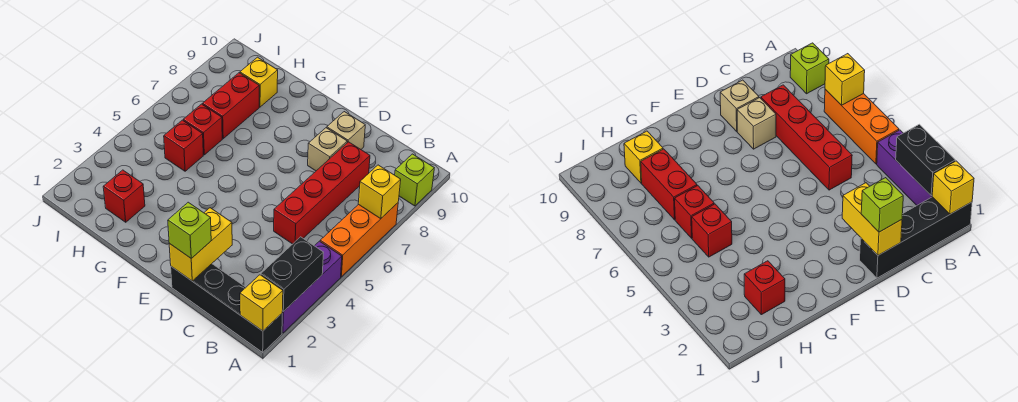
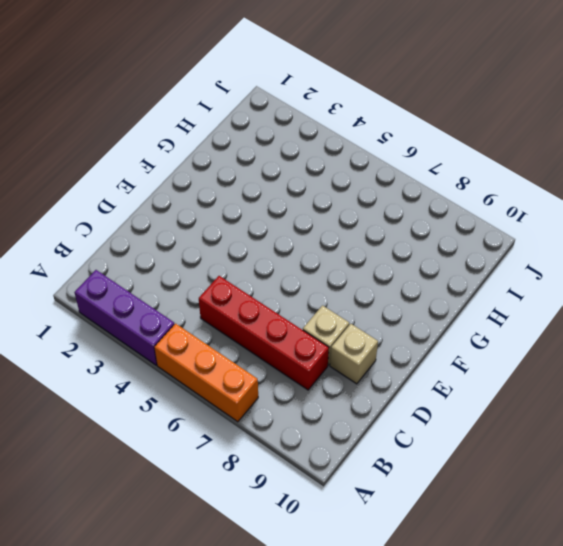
none -> black brick A1:D1 level 1
none -> lime brick A9 level 1
none -> red brick H2 level 1

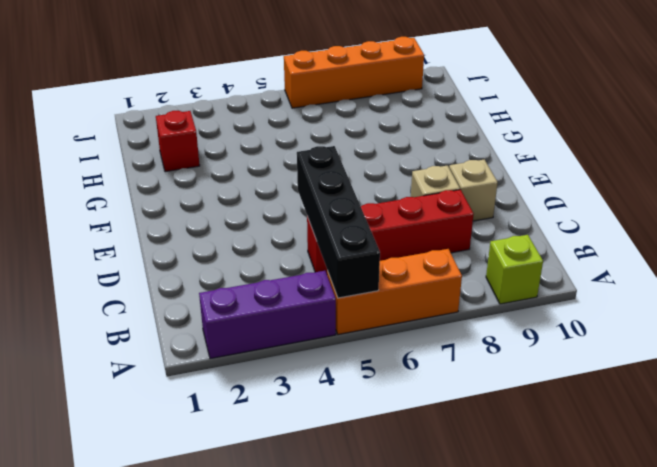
black brick A5:D5 level 2 -> black brick A1:D1 level 1
orange brick J6:J9 level 1 -> none
none -> red brick H5 level 1
none -> red brick H6 level 1
none -> red brick H7:H8 level 1

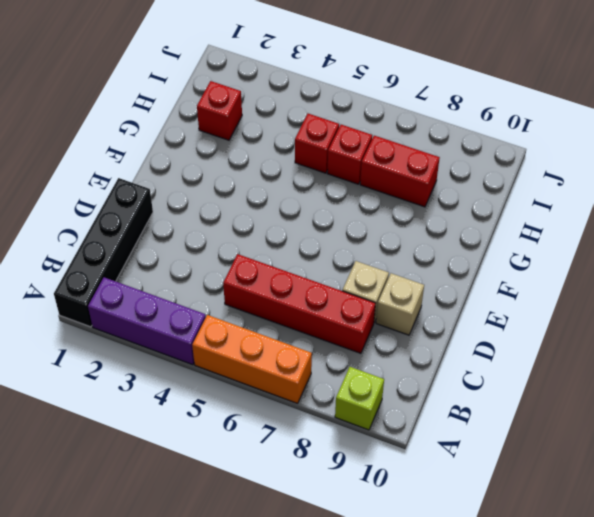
none -> yellow brick H9 level 1
none -> yellow brick A1 level 2
none -> black brick A2:A3 level 2

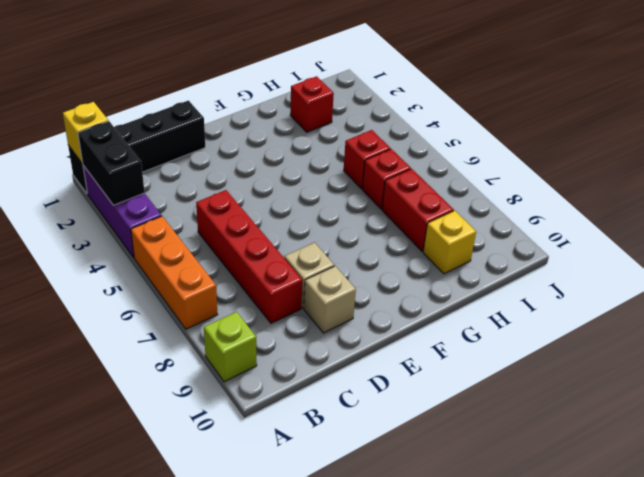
none -> yellow brick A7 level 2
none -> yellow brick D1:D2 level 2
none -> lime brick D1 level 3

